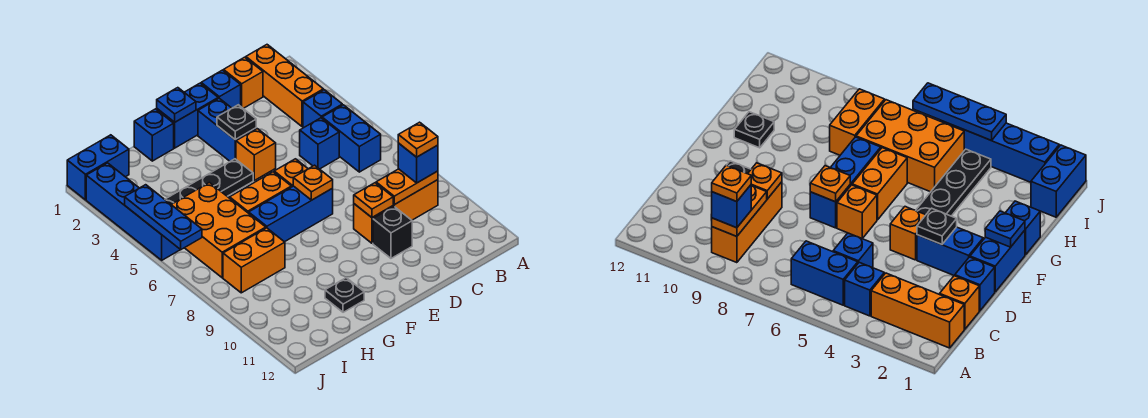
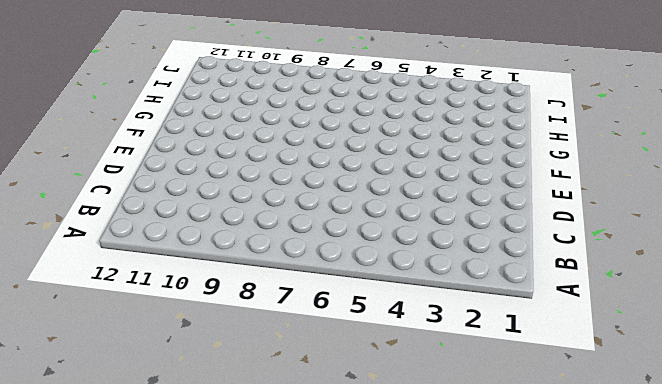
none -> orange brick B1:B3 level 1
none -> blue brick B4 level 1
none -> blue brick B5:B6 level 1

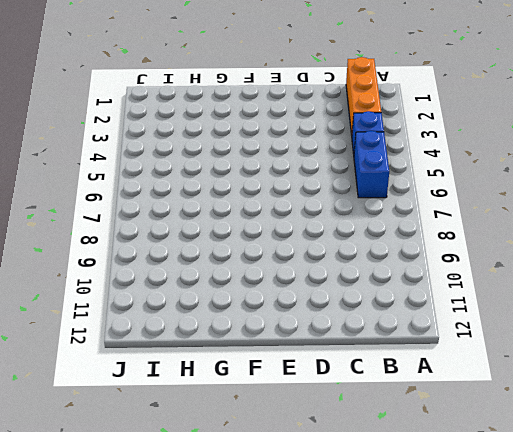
none -> orange brick B9:D9 level 1
none -> orange brick C1 level 1
none -> blue brick C5 level 1

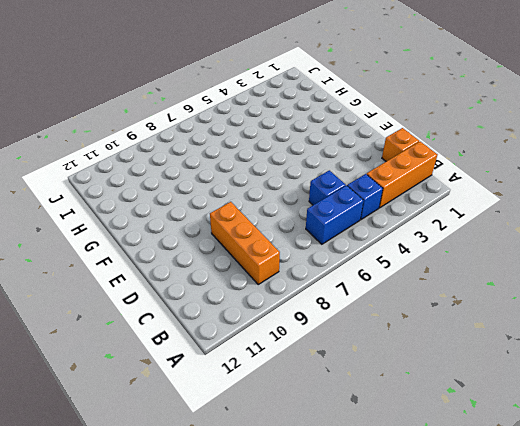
none -> blue brick D1 level 1
none -> black brick D10 level 1
none -> blue brick E1:F1 level 1

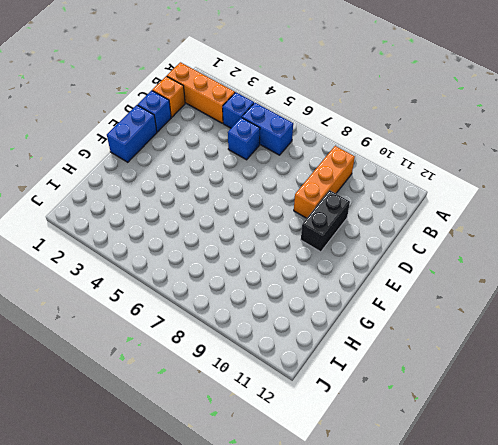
black brick D10:E10 level 1 -> black brick D10 level 1
none -> blue brick E2:E3 level 1
none -> orange brick E4 level 1
none -> orange brick E6 level 1

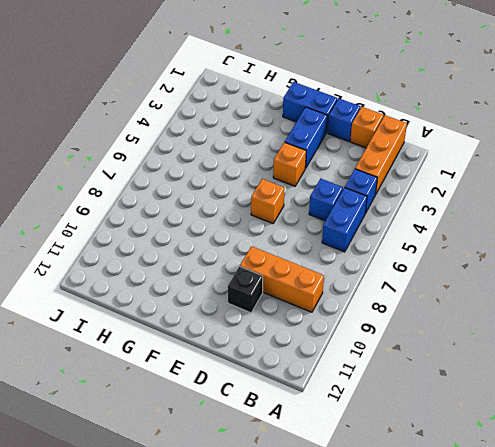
none -> blue brick E7:G7 level 1
none -> black plate F4:I4 level 1
none -> orange brick F6:G6 level 1

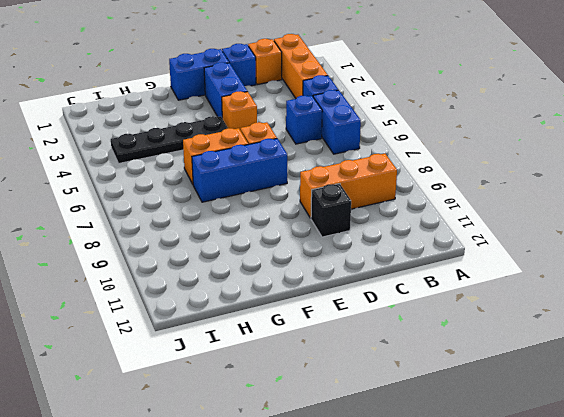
none -> blue brick G1 level 1
none -> black plate G11 level 1
none -> orange brick H5:I7 level 1

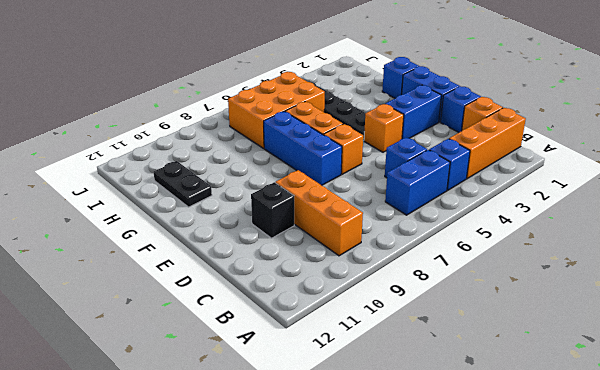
black plate G11:H11 level 1 -> black plate G11 level 1
none -> orange brick H8:I8 level 1
none -> blue brick I1:J1 level 1
none -> blue brick J2:J5 level 1

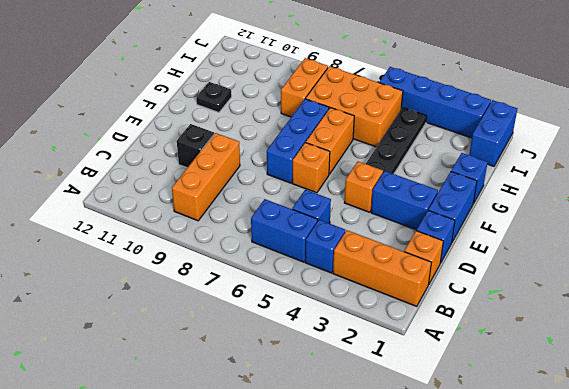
none -> orange plate B9:C9 level 2
none -> orange plate D9 level 2
none -> black plate E3 level 2

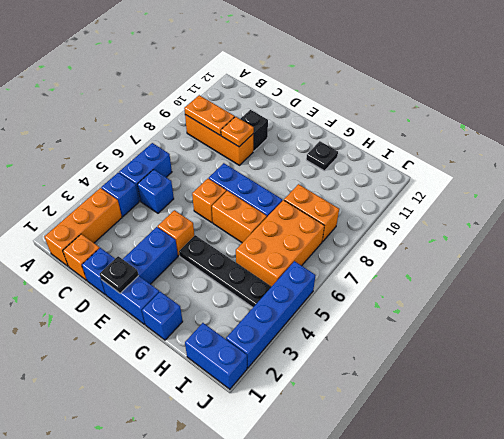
black plate E1 level 2 -> black plate E3 level 2
none -> orange plate E7 level 2
none -> blue plate F1 level 2
none -> blue plate J4:J6 level 2

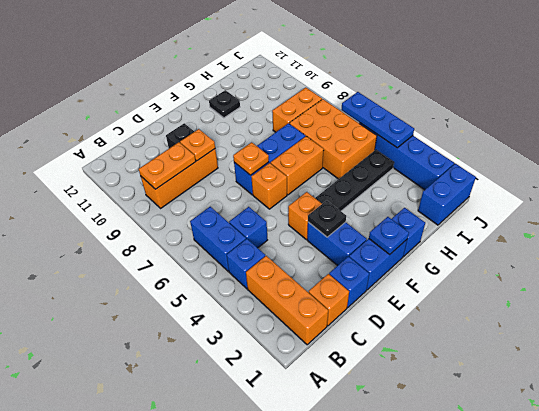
none -> blue brick B9 level 3
none -> orange plate B9 level 4

